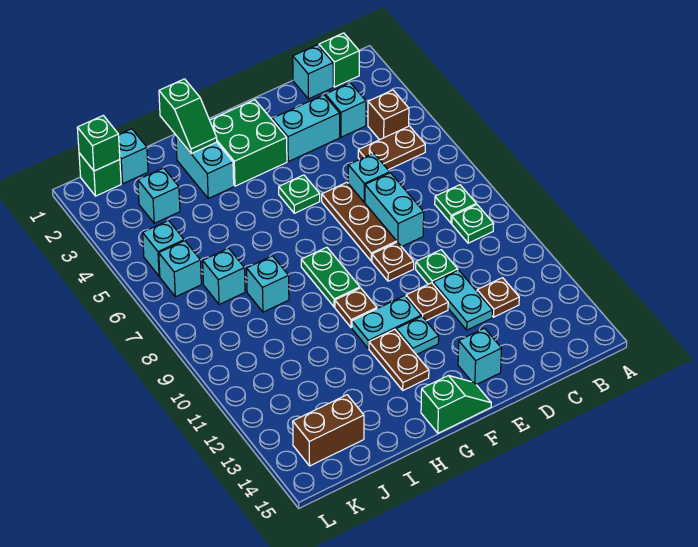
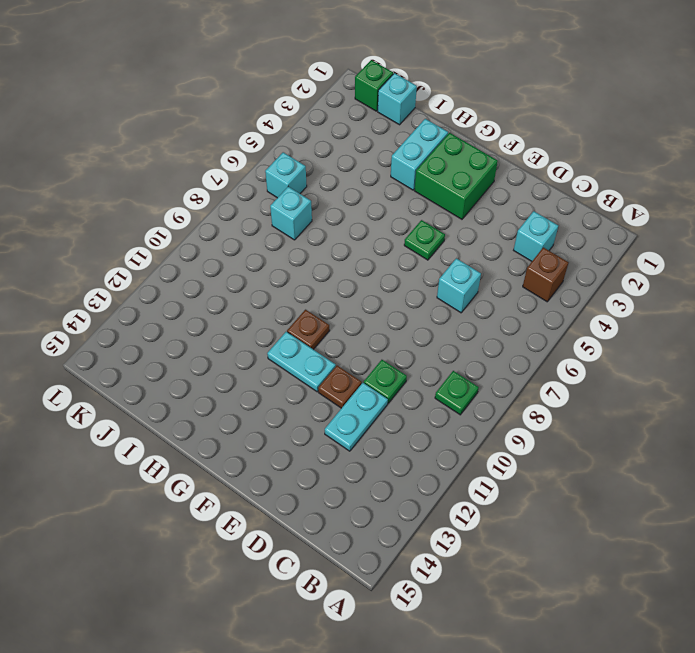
none -> green brick B1 level 1
none -> brown plate B5:C5 level 1
none -> green plate B8 level 1
none -> cyan brick C1 level 1

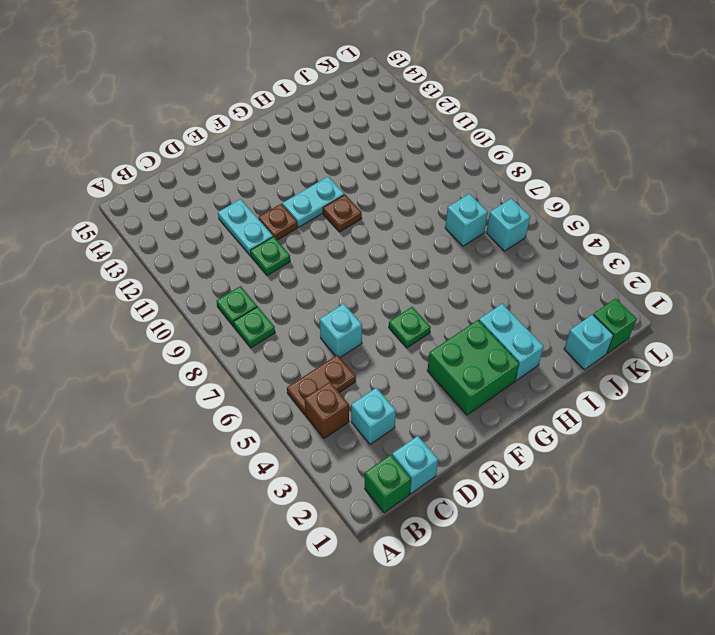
none -> brown plate C12 level 1
none -> cyan brick D3:E3 level 1
none -> cyan brick D7:D8 level 1
none -> brown plate E6:E8 level 1

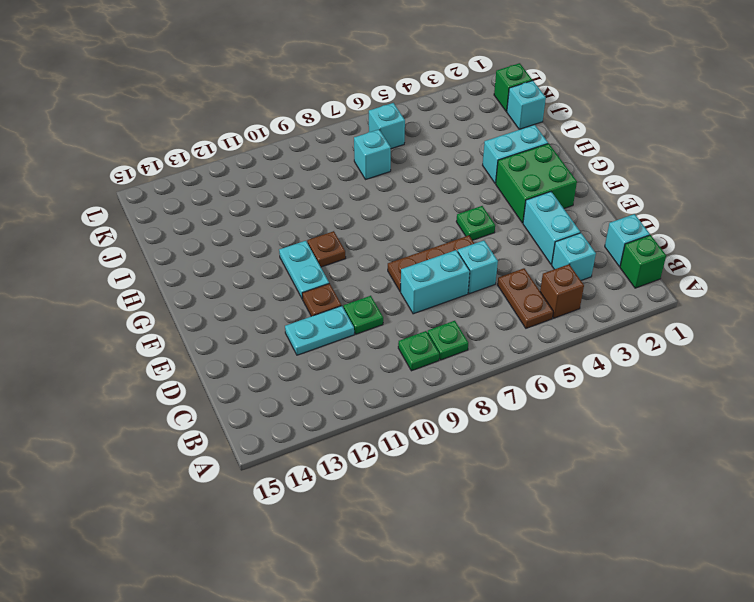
none -> brown plate C12 level 1
none -> brown plate E9 level 1
none -> cyan brick E14 level 1
none -> cyan plate F12 level 1

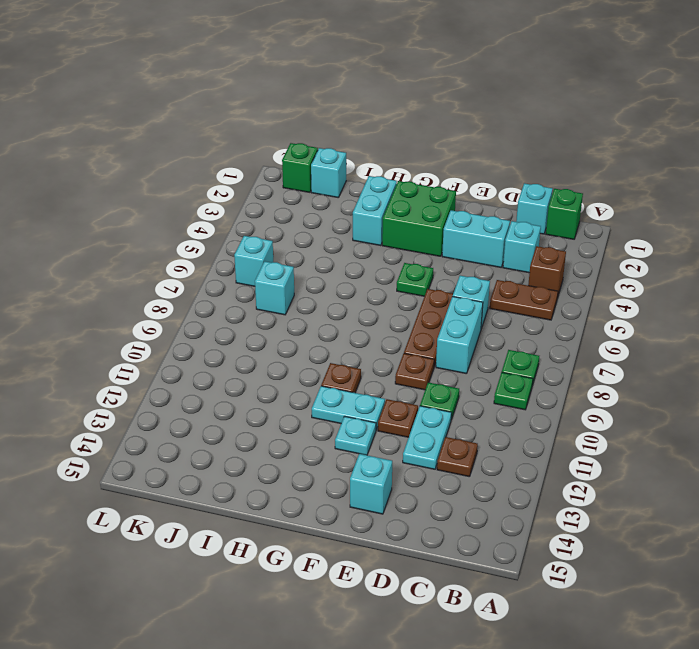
none -> green slope F15:G15 level 1 top G
none -> green plate G8:G9 level 1
none -> brown plate G12:G13 level 1
none -> cyan brick I8 level 1

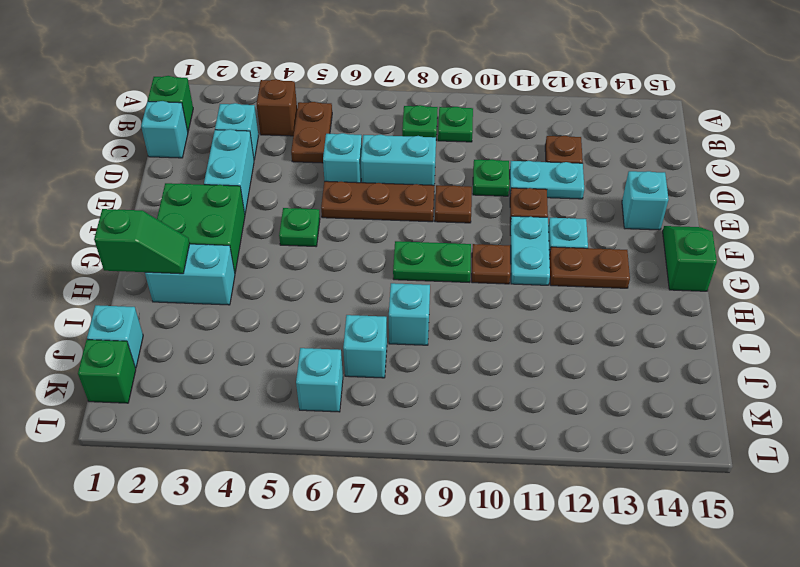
none -> cyan brick J3 level 1
none -> brown brick J14:K14 level 1
none -> cyan brick K5 level 1
none -> green brick K1 level 2

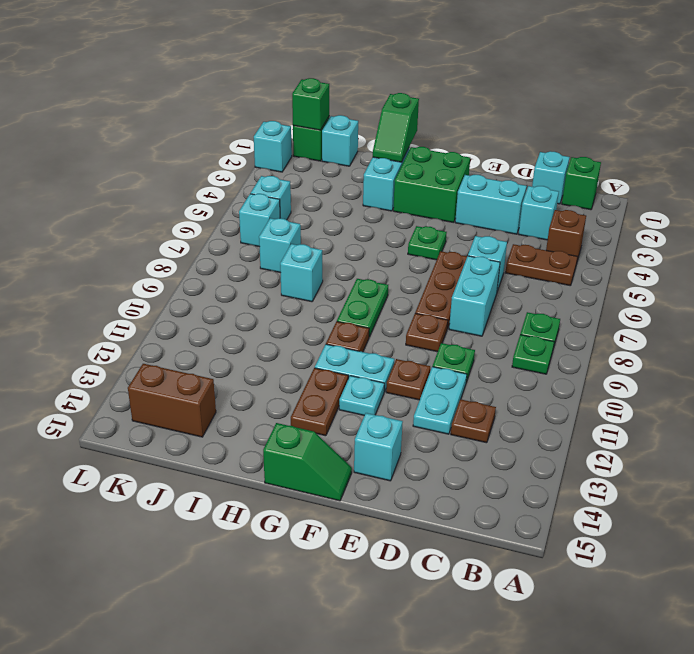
cyan brick L2 level 1 -> cyan brick J3 level 1

